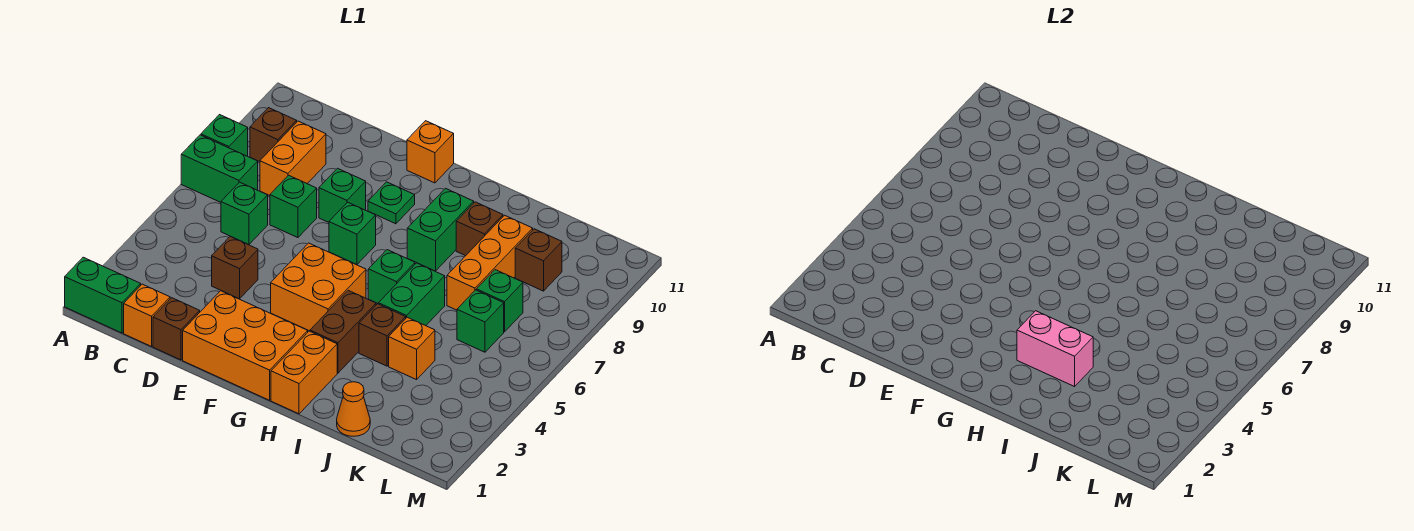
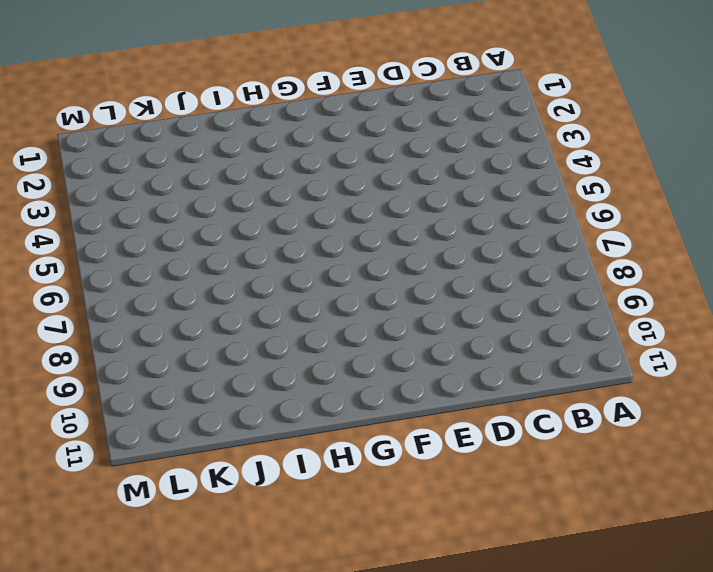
none -> green brick A1:B1 level 1
none -> green brick A7:B7 level 1
none -> green brick A8 level 1
none -> brown brick B9 level 1

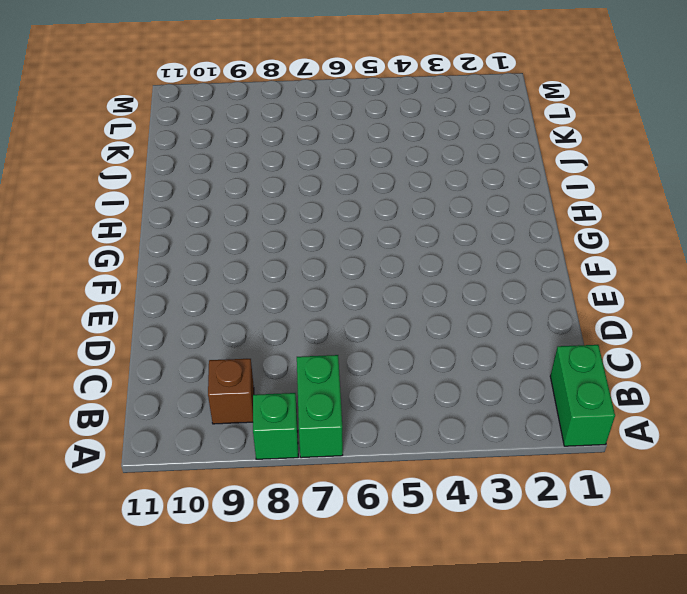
none -> orange brick C1 level 1
none -> green brick C6 level 1
none -> orange brick C8:C9 level 1
none -> brown brick D1 level 1

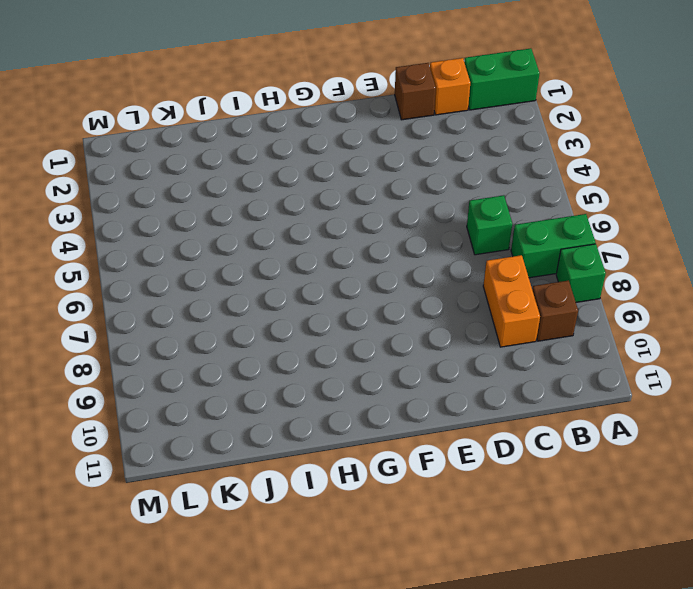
none -> brown brick D4 level 1
none -> green brick D7 level 1
none -> orange brick E1:G2 level 1
none -> green brick E8 level 1

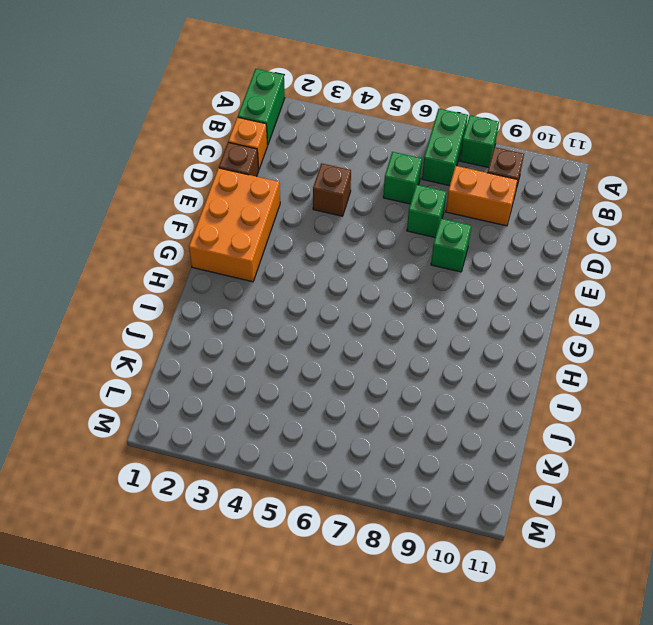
none -> orange brick F4:G5 level 1
none -> green brick F7 level 1
none -> green plate F9 level 1
none -> orange brick F11 level 1

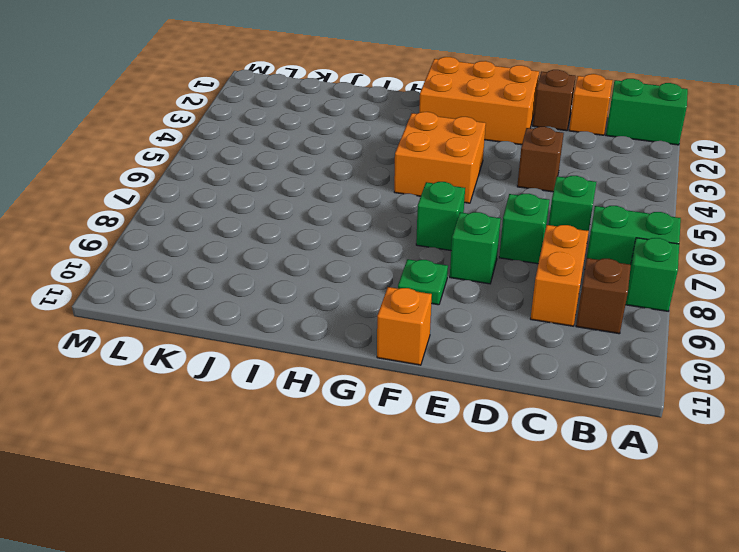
none -> orange brick H1:H2 level 1
none -> brown brick H3:H4 level 1
none -> green brick H6 level 1
none -> green brick H8:H9 level 1

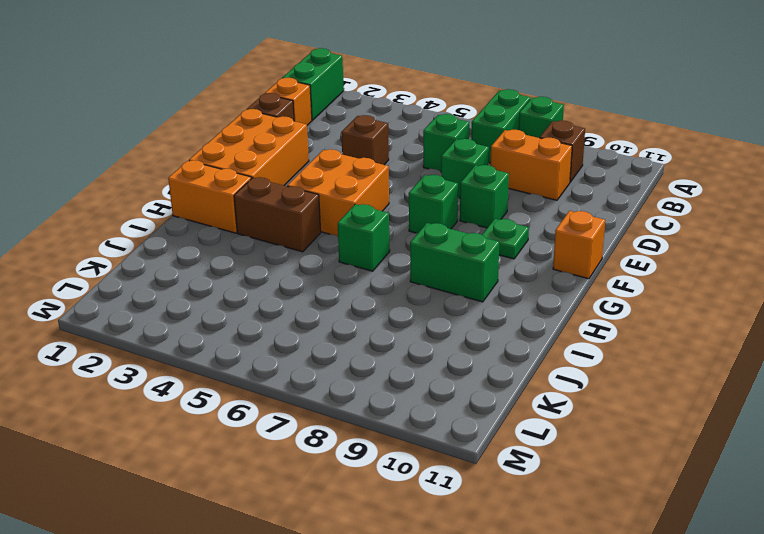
none -> brown brick I4 level 1
none -> green brick I5:I6 level 1
none -> brown brick I9 level 1
none -> orange cone J1 level 1

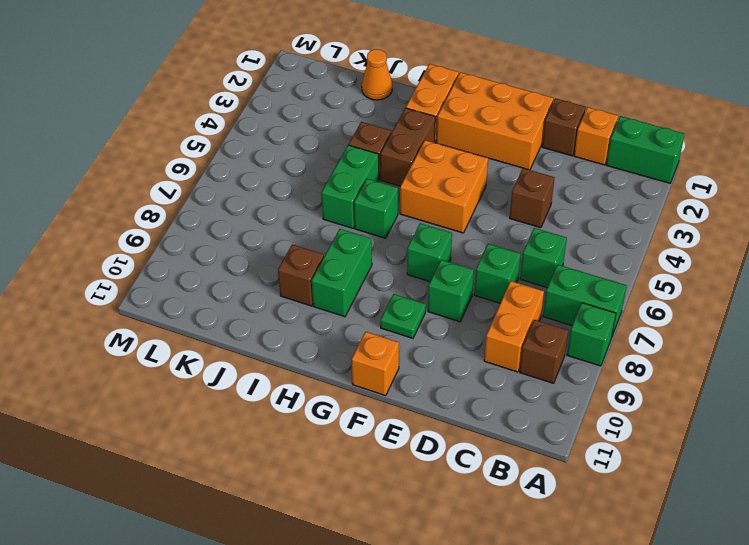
none -> orange brick J4 level 1
none -> orange brick J7:J9 level 1
none -> green brick K6 level 1
none -> green brick K7 level 1

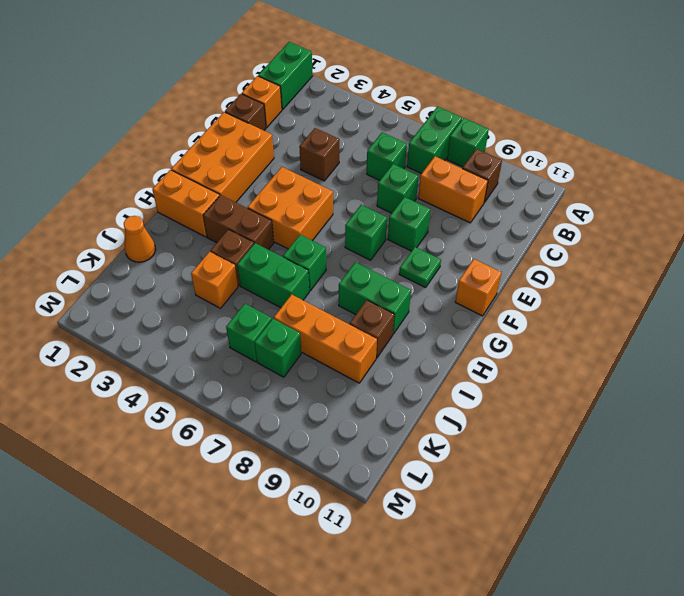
none -> brown brick K9 level 1
none -> pink brick H3:I3 level 2

